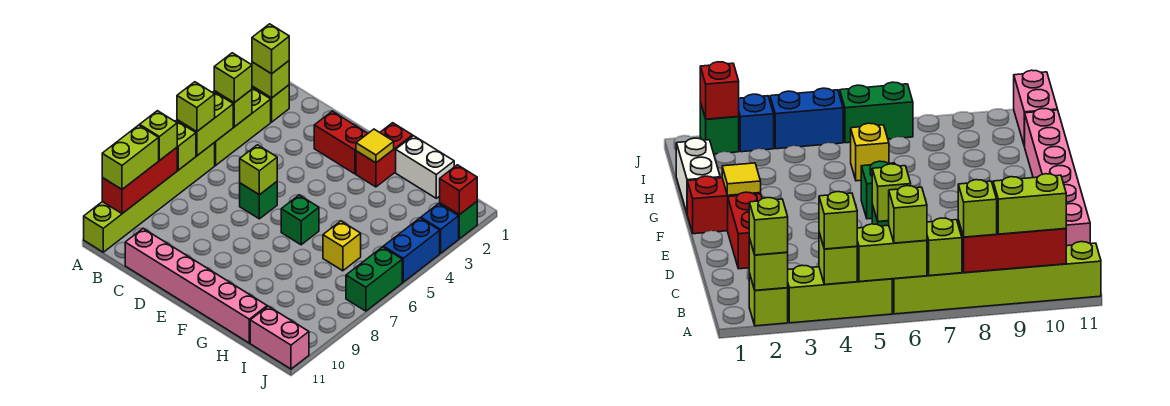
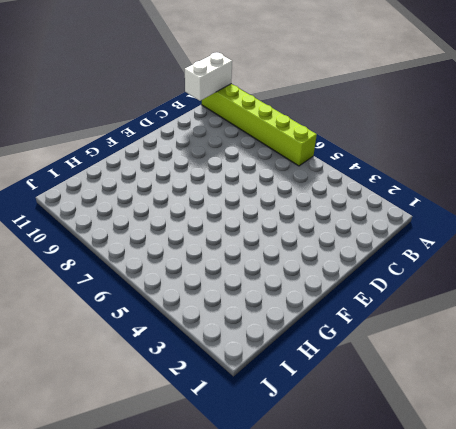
white brick A11:B11 level 2 -> white brick G1:H1 level 1
none -> lime brick A2 level 1
none -> lime brick A3:A5 level 1
none -> pink brick C11:H11 level 1

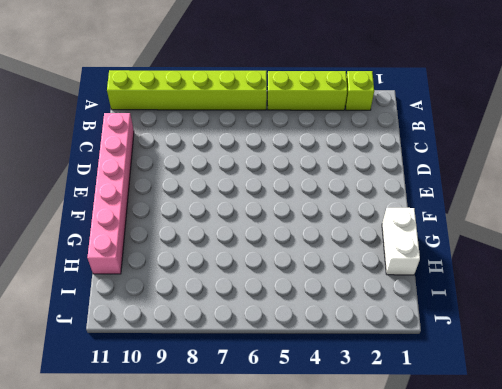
none -> red brick D2:E2 level 1
none -> green brick D6 level 1
none -> red brick F1:F2 level 1

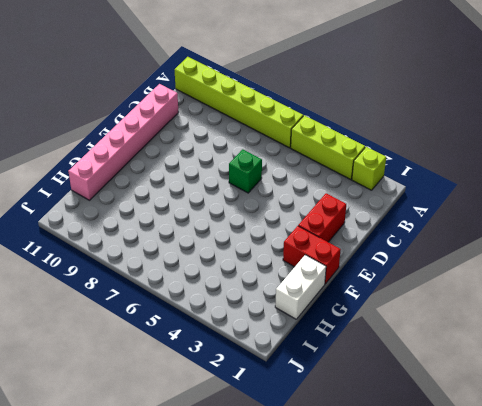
none -> green brick F6 level 1
none -> yellow brick H6 level 1
none -> pink brick I11:J11 level 1

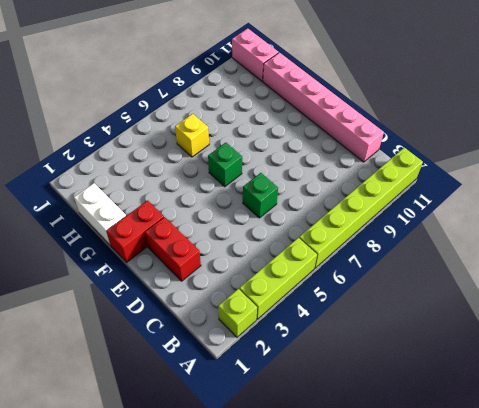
none -> green brick J2 level 1
none -> blue brick J3 level 1
none -> blue brick J4:J5 level 1

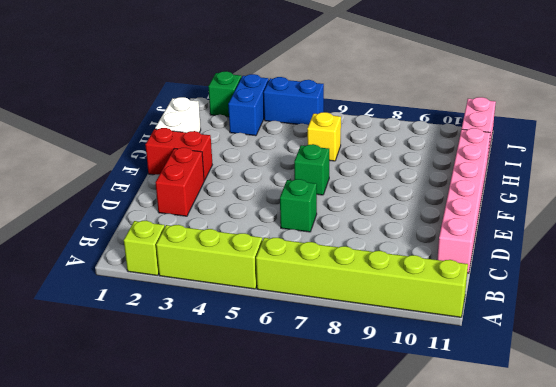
blue brick I3:J3 level 1 -> blue brick J3 level 1
none -> green brick J6:J7 level 1
none -> lime brick A2 level 2
none -> lime brick A4 level 2

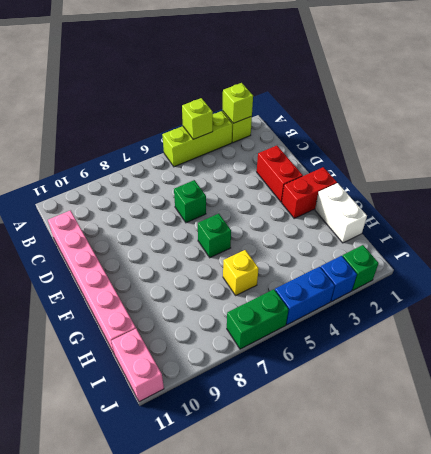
none -> lime brick A6:A11 level 1
none -> lime brick A5:A6 level 2
none -> lime brick A7 level 2

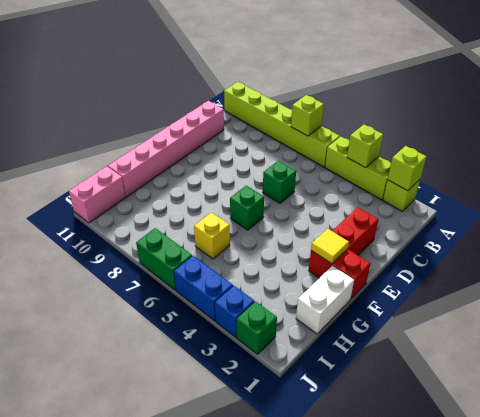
none -> lime brick A5:A6 level 2
none -> red brick A8:A10 level 2
none -> lime brick D6 level 2

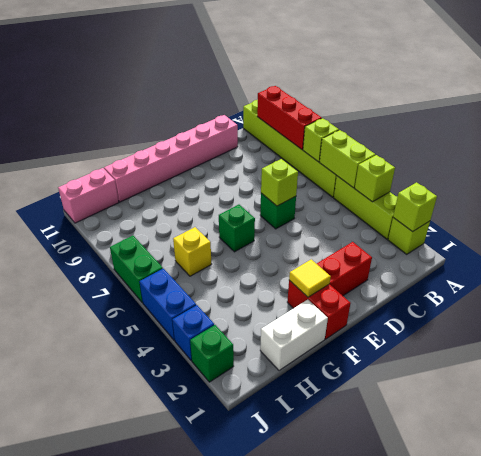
none -> red brick J2 level 2
none -> lime brick A2 level 3
none -> lime brick A4 level 3

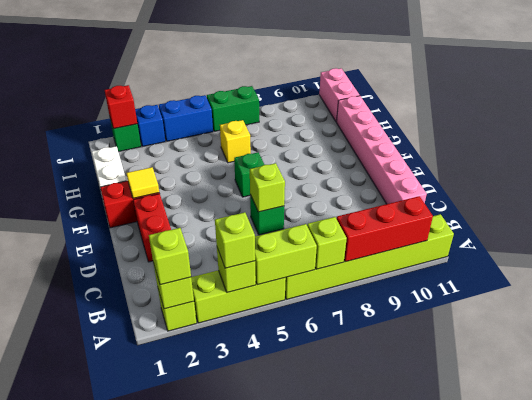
none -> lime brick A6 level 3
none -> lime brick A8 level 3
none -> lime brick A9:A10 level 3

